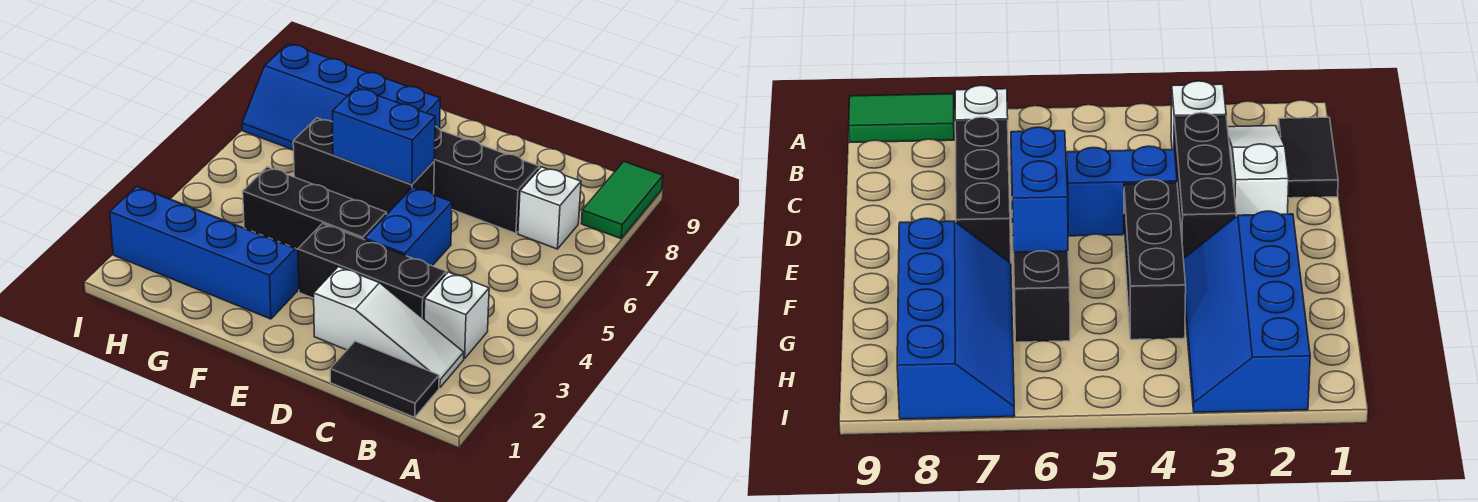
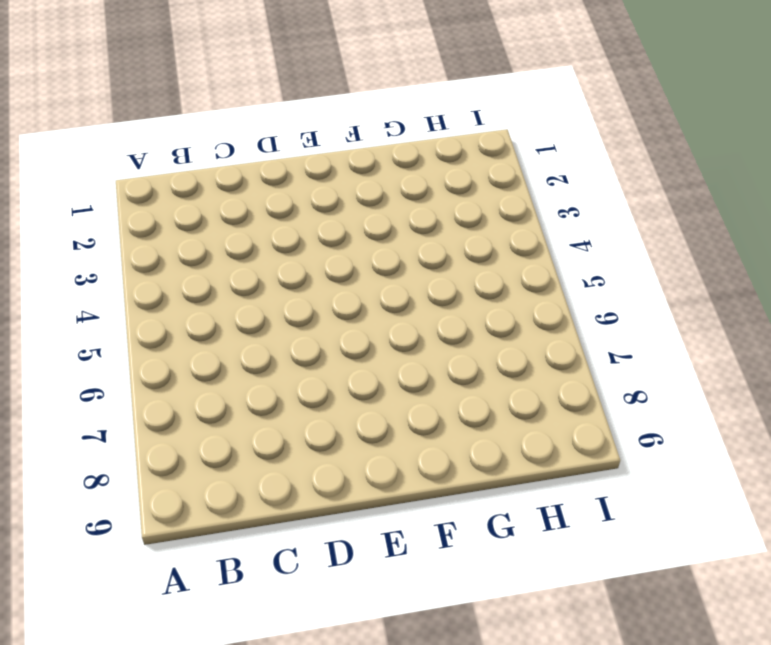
none -> green tile A8:A9 level 1
none -> black tile B1:C1 level 1
none -> white slope B2:D2 level 1 top D

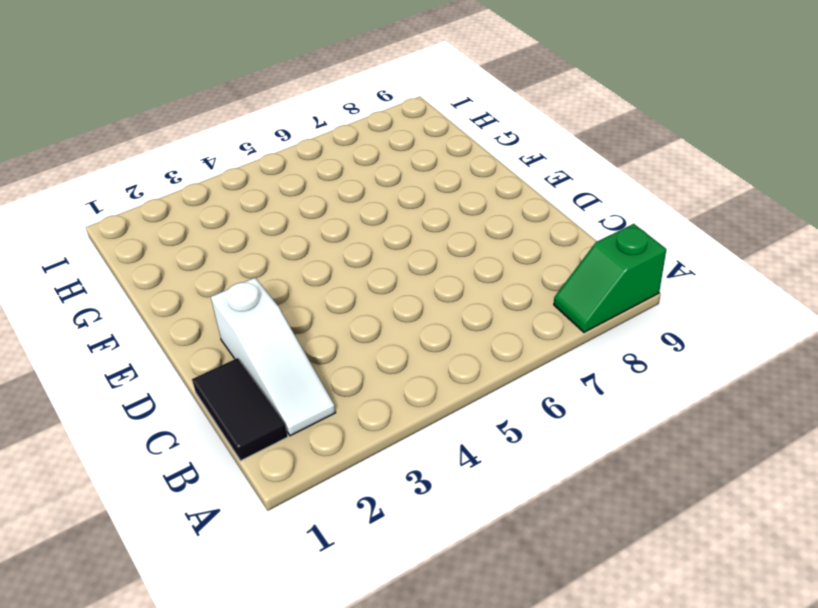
green slope A8:A9 level 1 top 9 -> green tile A8:A9 level 1
none -> white brick B3 level 1
none -> white brick B7 level 1
none -> black brick C3:E3 level 1

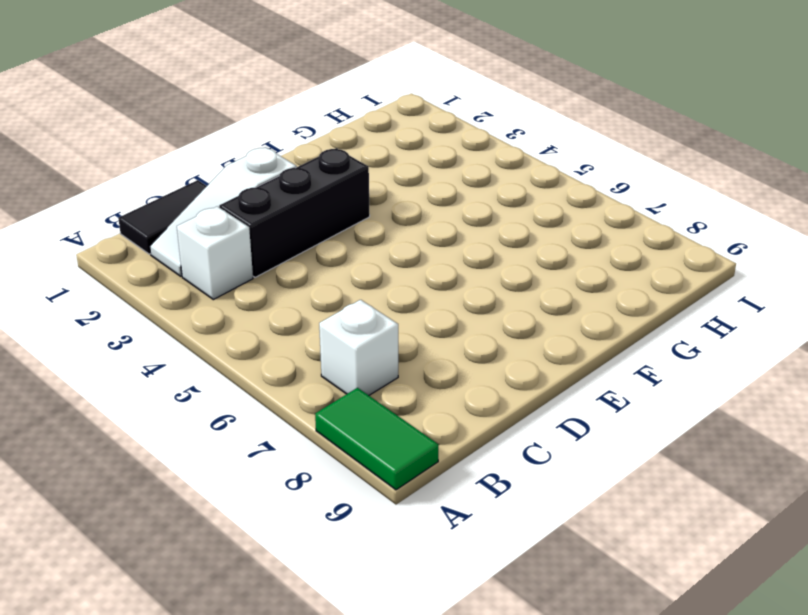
none -> black brick C7:E7 level 1
none -> blue brick D4:D5 level 1
none -> black brick E4:G4 level 1

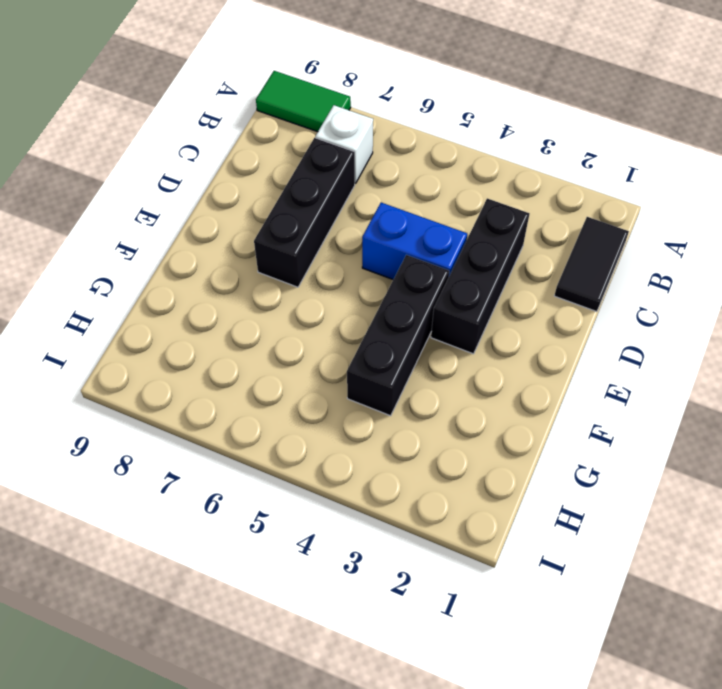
none -> white slope B2:D2 level 1 top D
none -> white brick B3 level 1
none -> black brick E6:G6 level 1

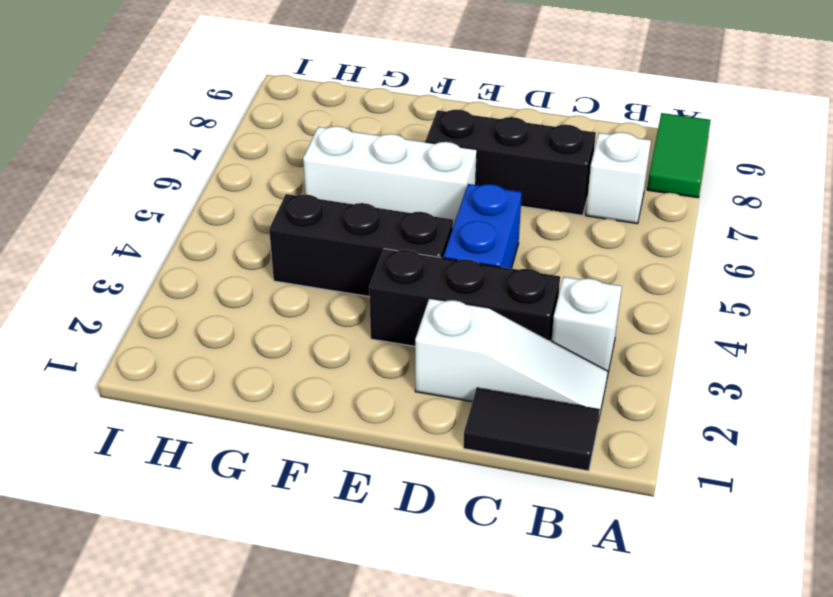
white brick E6:G6 level 1 -> black brick E6:G6 level 1
none -> blue slope F2:I3 level 1 top 2
none -> blue slope F7:I8 level 1 top 8
none -> blue brick E6:F6 level 2

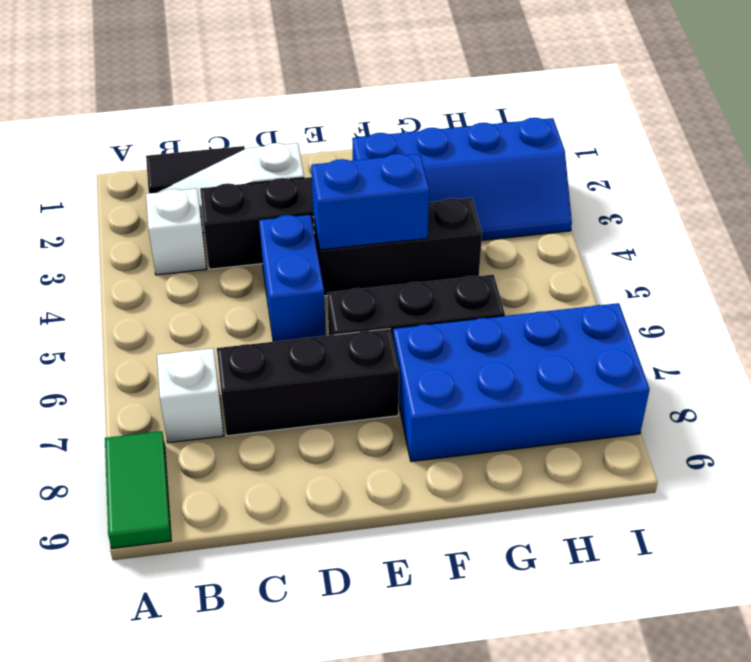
blue brick E4:F4 level 2 -> blue brick E6:F6 level 2
blue brick F7:I8 level 1 -> blue slope F7:I8 level 1 top 8

